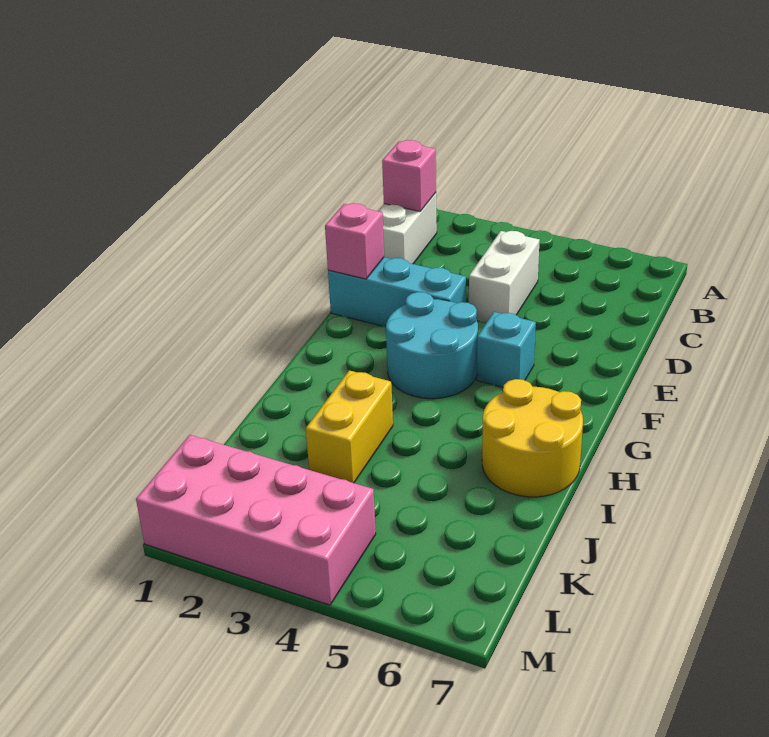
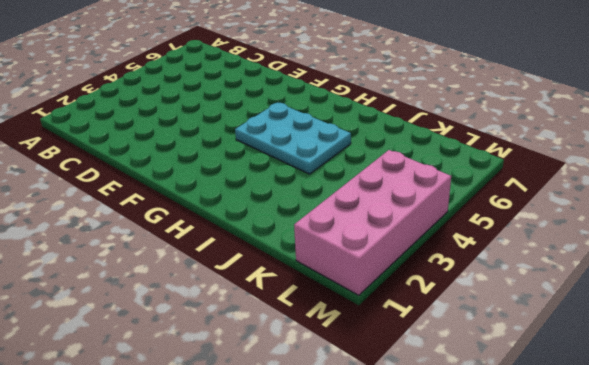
cyan plate G4:I5 level 1 -> cyan round brick F3:G4 level 1
none -> white brick B1:C1 level 1
none -> white brick C4:D4 level 1

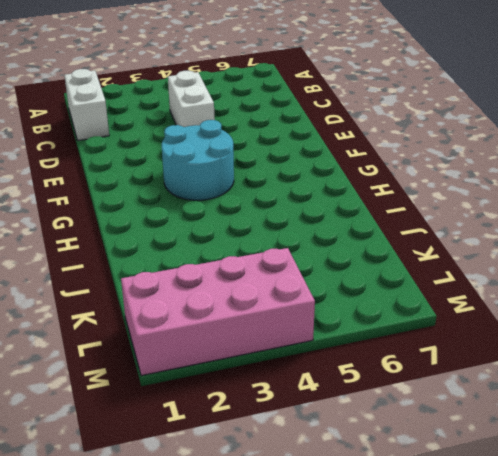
none -> cyan brick E1:E3 level 1
none -> cyan brick F5 level 1

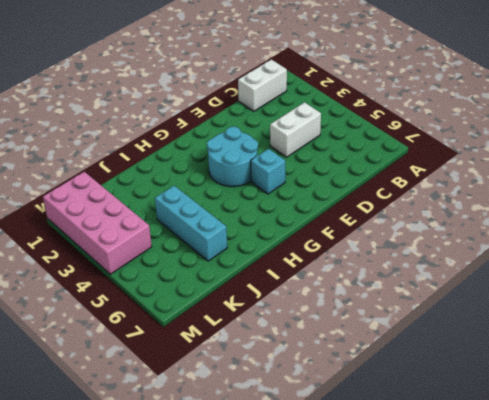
cyan brick J4:J6 level 1 -> cyan brick E1:E3 level 1
none -> yellow round brick H6:I7 level 1
none -> yellow brick I3:J3 level 1

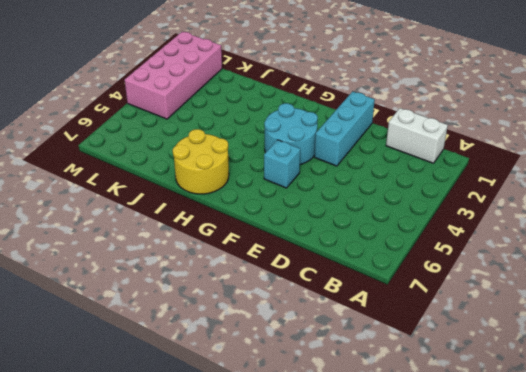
none -> white brick C4:D4 level 1
none -> yellow brick I3:J3 level 1

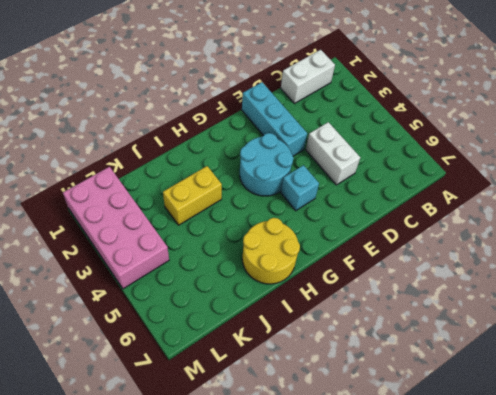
white brick D4:D5 level 1 -> white brick C4:D4 level 1
none -> pink brick B1 level 2
none -> pink brick E1 level 2

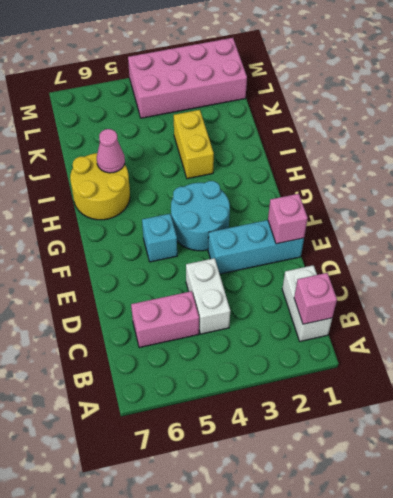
pink brick C5:C6 level 1 -> none
pink cone I6 level 2 -> none

